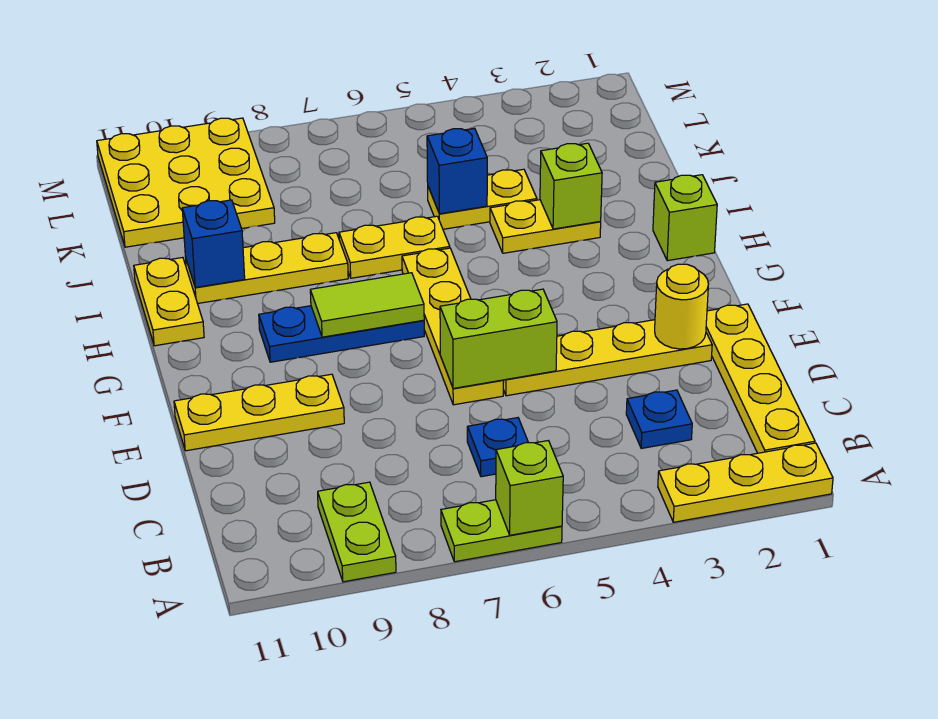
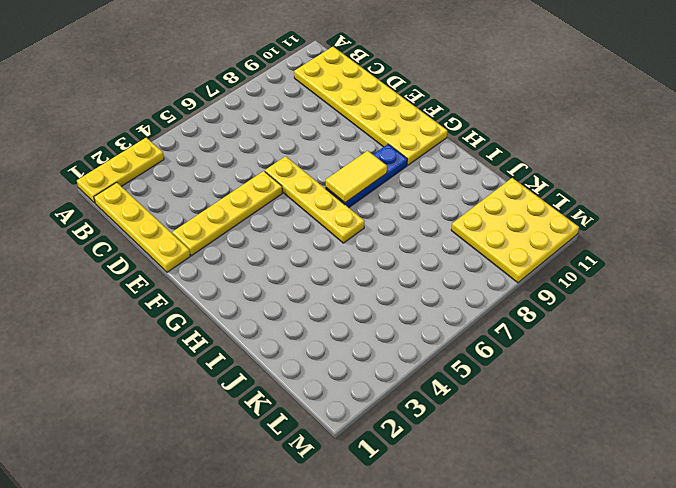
yellow plate B10:G11 level 1 -> yellow plate E9:E11 level 1
yellow tile G7:G8 level 2 -> lime tile G7:G8 level 2
none -> lime plate A6:A7 level 1
none -> lime plate A9:B9 level 1
none -> blue plate C3 level 1

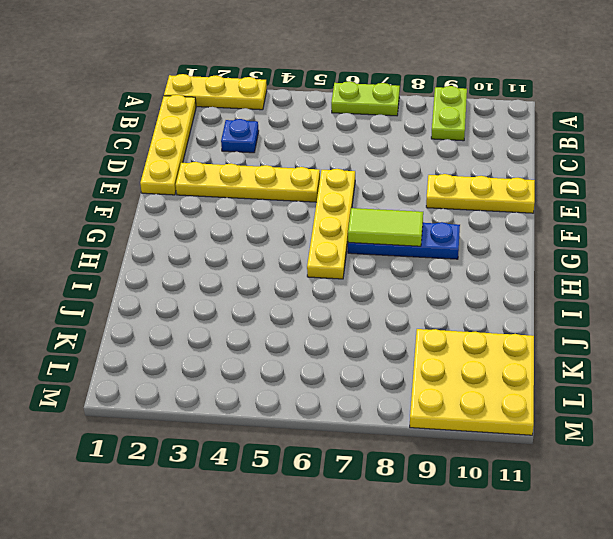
none -> blue plate C6 level 1
none -> lime brick H1 level 1
none -> yellow plate H11:I11 level 1

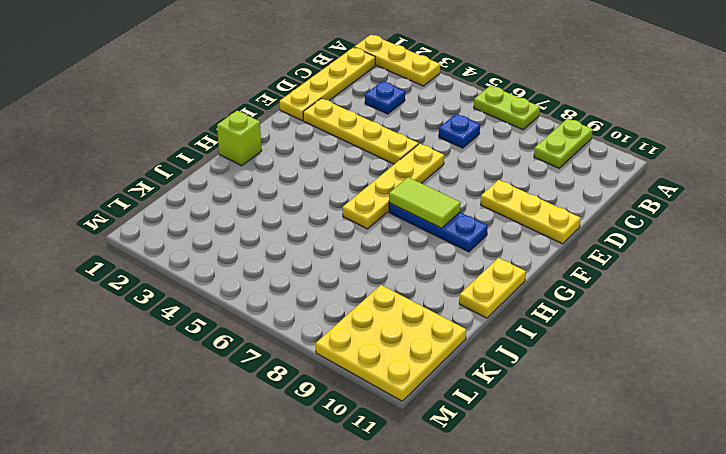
none -> yellow plate I3:I4 level 1
none -> yellow plate I6:I7 level 1
none -> yellow plate I8:I10 level 1

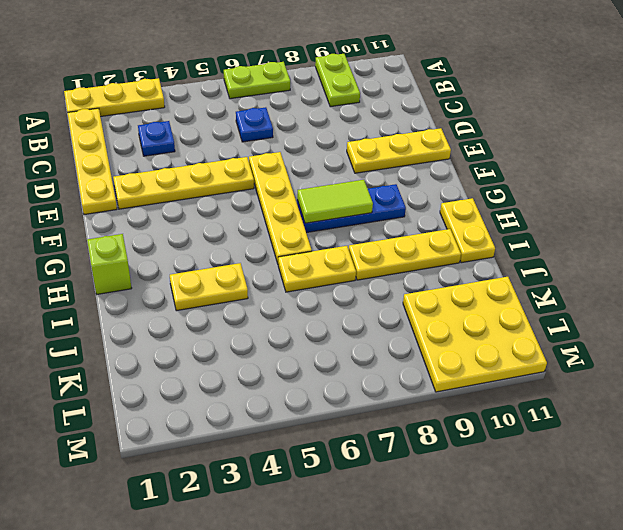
none -> yellow plate J4:J5 level 1
none -> lime brick A6 level 2
none -> yellow round brick E2 level 2

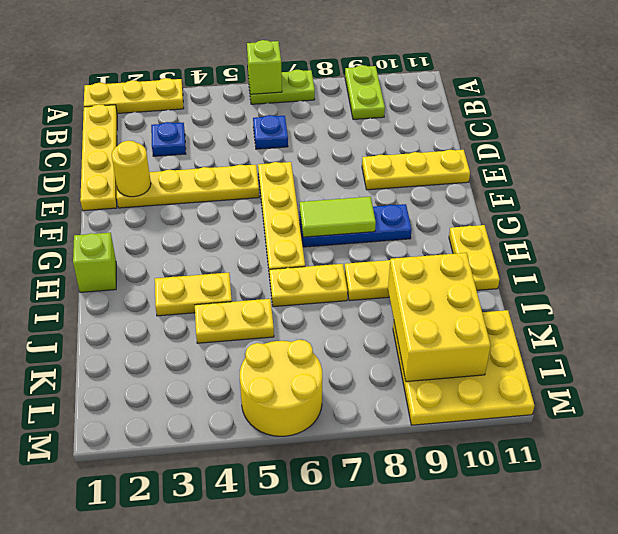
yellow brick J9:L10 level 2 -> none
yellow round brick L5:M6 level 1 -> none
none -> lime brick E5:E6 level 2
none -> lime brick I3 level 2
none -> blue brick I10 level 2

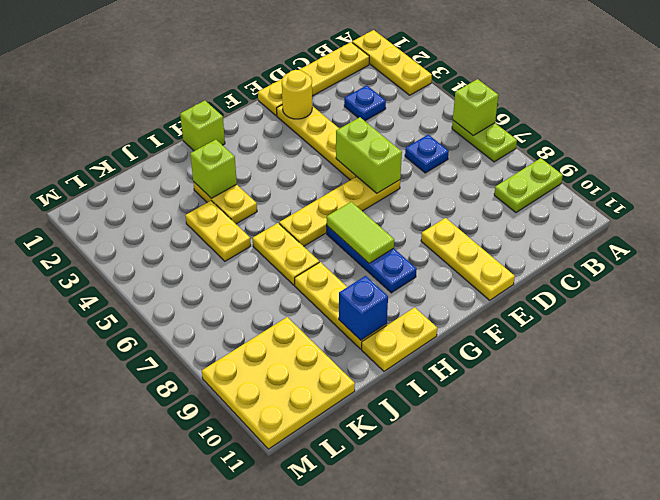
none -> blue brick J5 level 2

